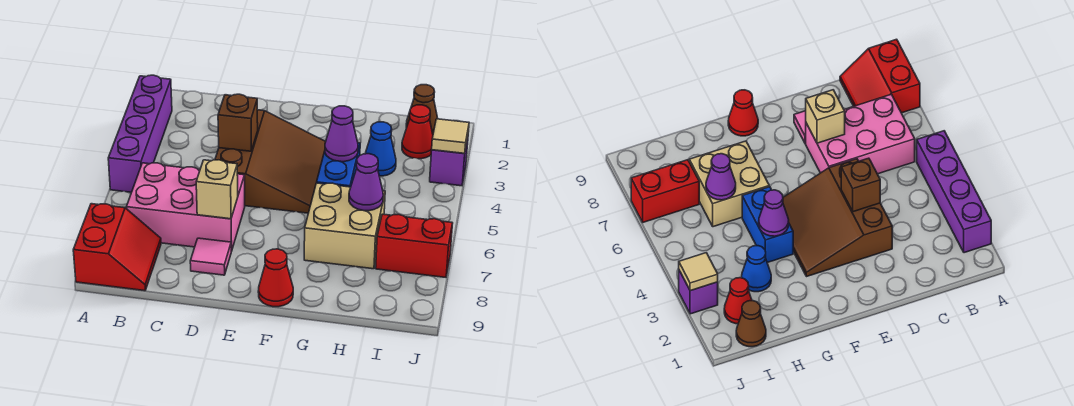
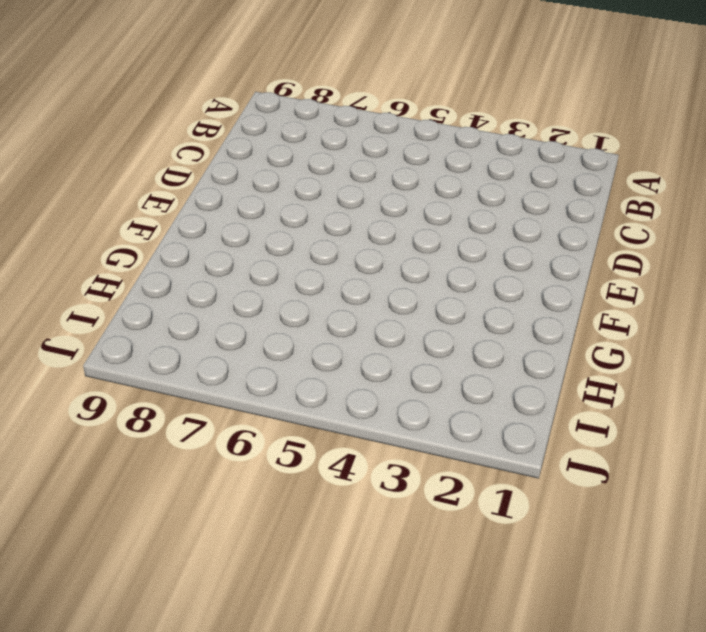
none -> purple brick A2:A5 level 1
none -> red slope A8:B9 level 1 top A
none -> pink brick B6:D7 level 1

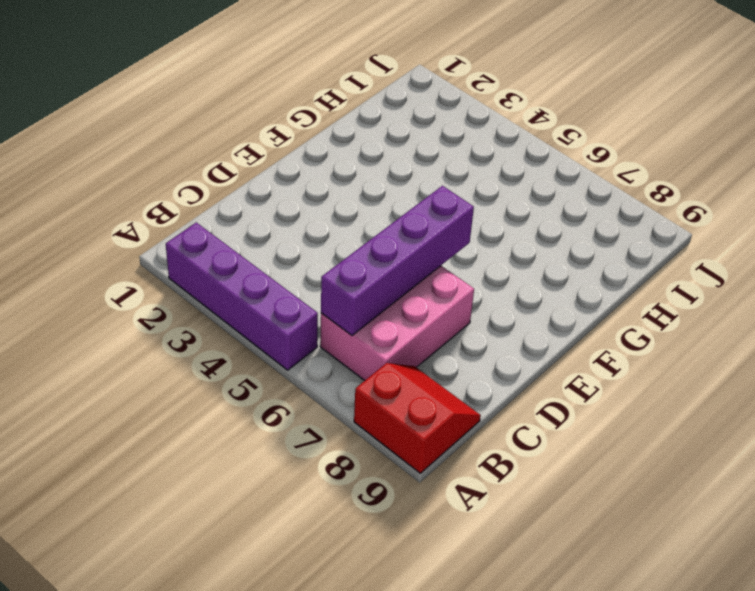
purple brick B6:E6 level 2 -> none
none -> brown slope D3:F5 level 1 top D
none -> pink tile D8 level 1
none -> red cone F9 level 1

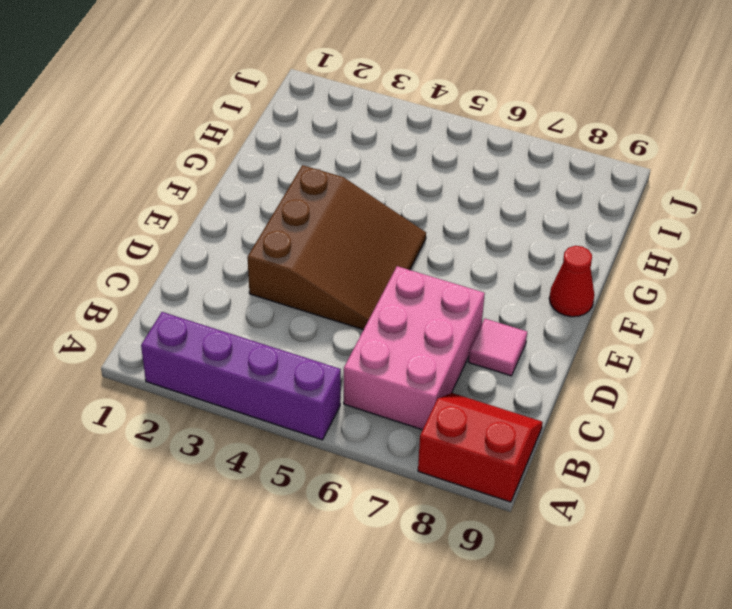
brown slope D3:F5 level 1 top 3 -> brown slope D3:F5 level 1 top D
none -> blue brick G4:G5 level 1
none -> tan brick G6:H7 level 1
none -> blue cone H3 level 1

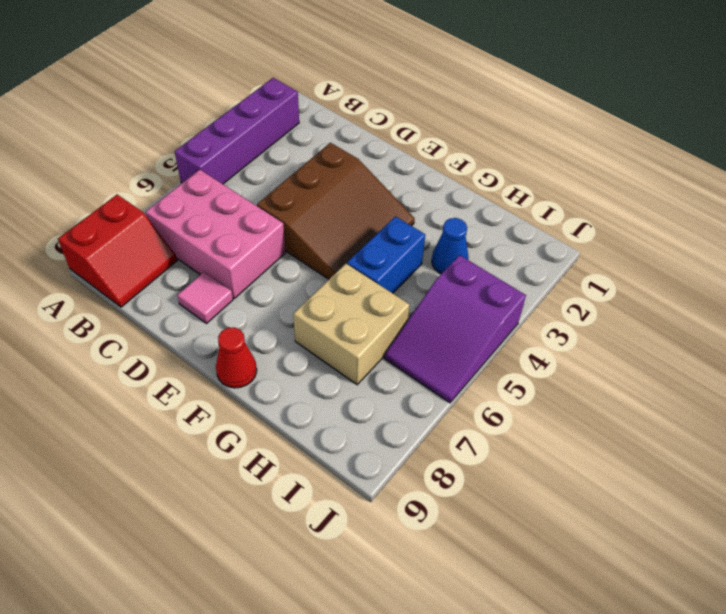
purple slope I4:J6 level 1 top 4 -> none
none -> brown cone I1 level 1
none -> red cone I2 level 1
none -> red brick I7:J7 level 1

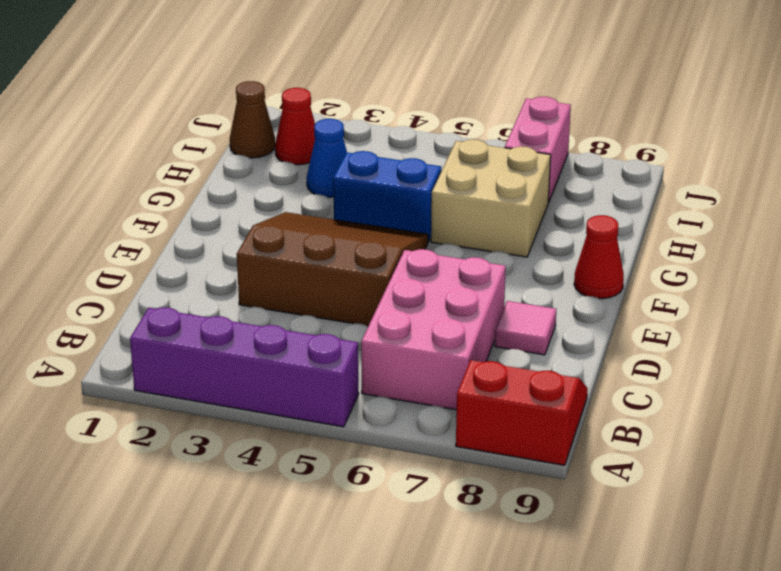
pink brick I7:J7 level 1 -> red brick I7:J7 level 1
none -> purple brick J3 level 1
none -> brown brick D4 level 2
none -> tan brick D7 level 2

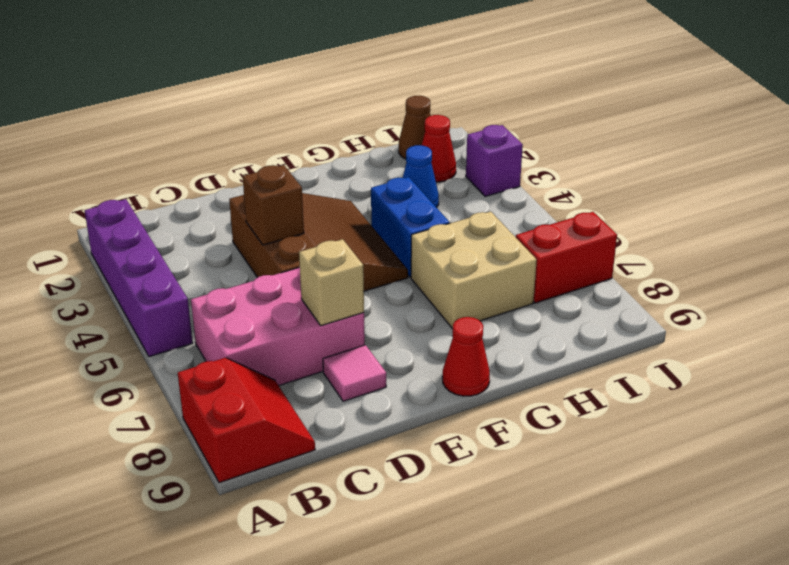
none -> purple cone G4 level 2
none -> purple cone H6 level 2
none -> tan tile J3 level 2

